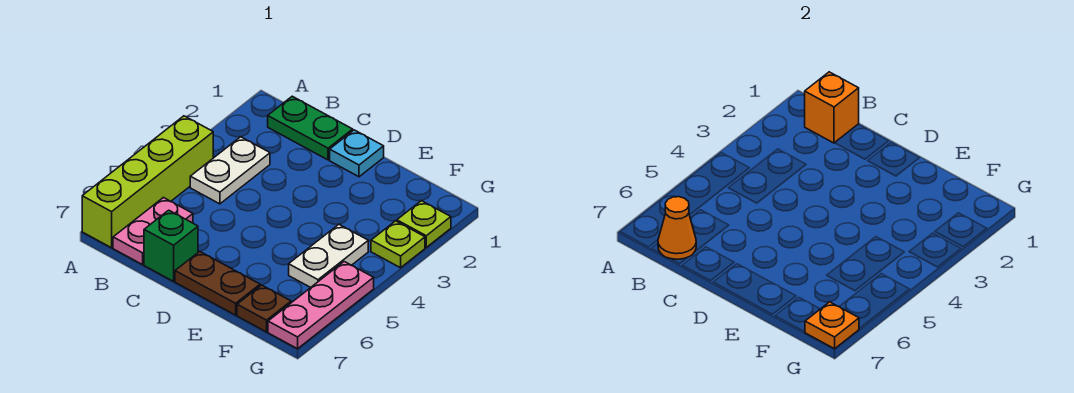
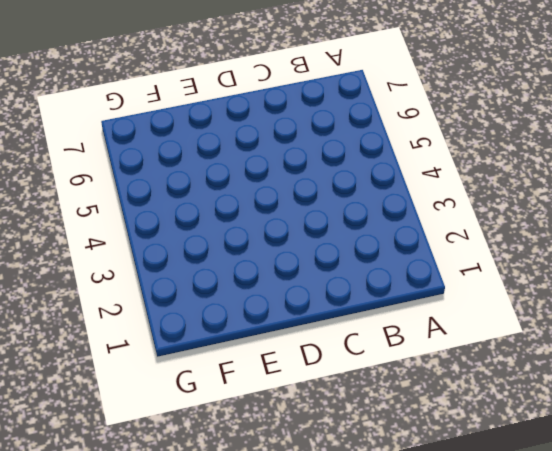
none -> lime brick A4:A7 level 1
none -> green plate B1:C1 level 1
none -> white plate B3:B4 level 1

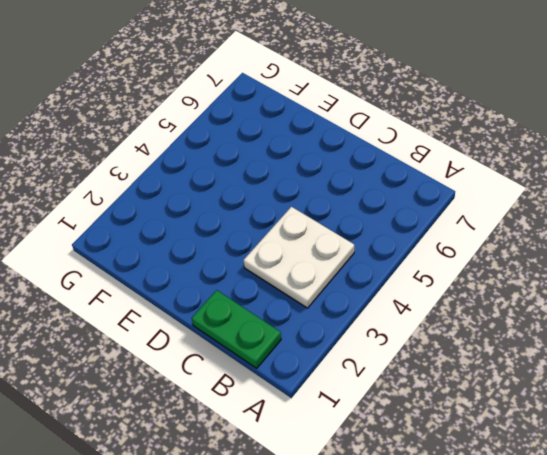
white plate B3:C4 level 1 -> white plate B3:B4 level 1
none -> lime brick A4:A7 level 1
none -> pink plate B6:B7 level 1
none -> green brick C7 level 1

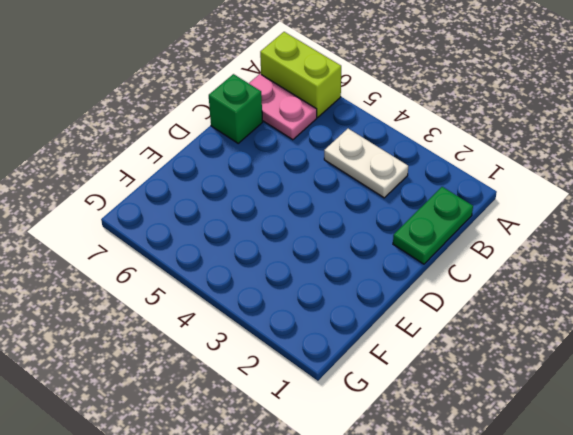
lime brick A6:A7 level 1 -> lime brick A4:A7 level 1
none -> cyan plate D1 level 1
none -> brown plate D7:E7 level 1
none -> white plate F4:F5 level 1

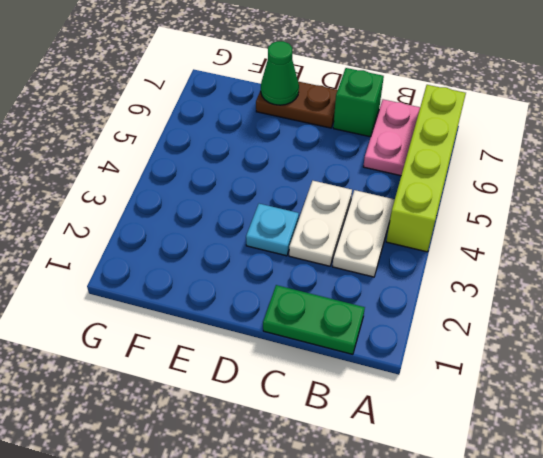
white plate C3:C4 level 1 -> white plate F4:F5 level 1
cyan plate D3 level 1 -> cyan plate D1 level 1
green cone E7 level 2 -> none
none -> brown plate F7 level 1
none -> lime plate G2 level 1
none -> lime plate G3 level 1

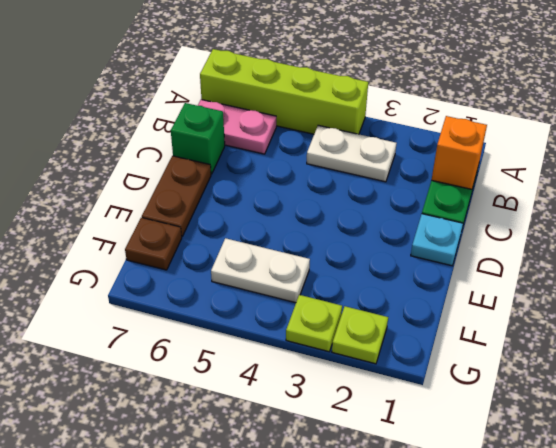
none -> pink plate G5:G7 level 1
none -> orange cone B7 level 2
none -> orange plate G7 level 2

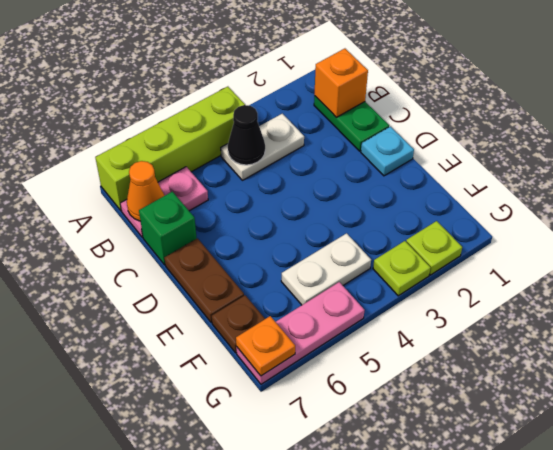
black cone B4 level 2 -> none

